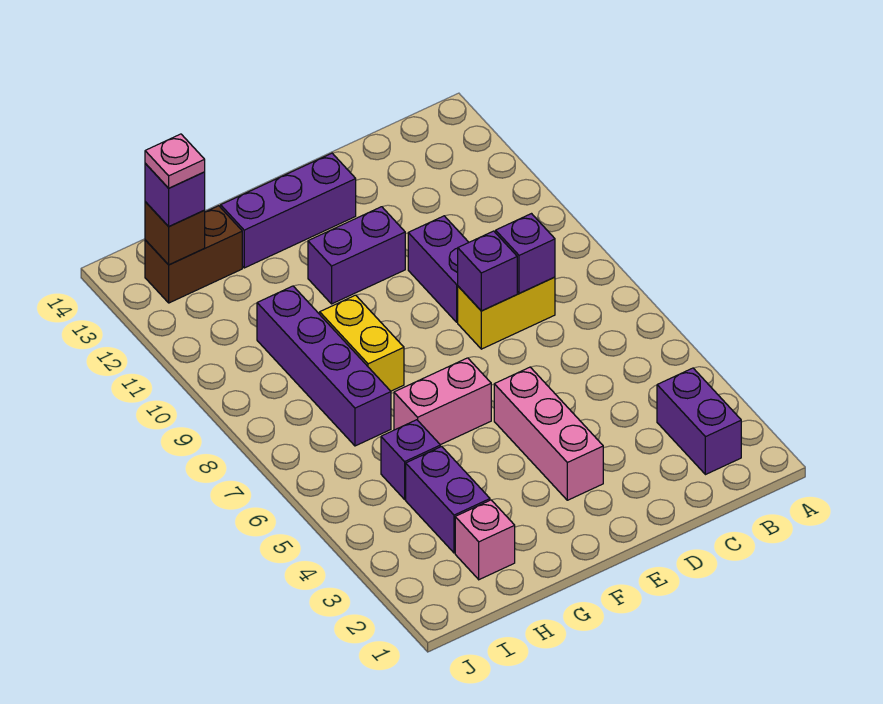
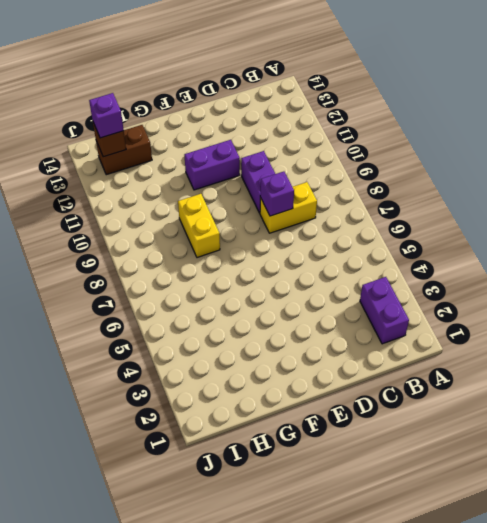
none -> pink brick E3:E5 level 1
none -> purple brick E13:G13 level 1
none -> pink brick F6:G6 level 1

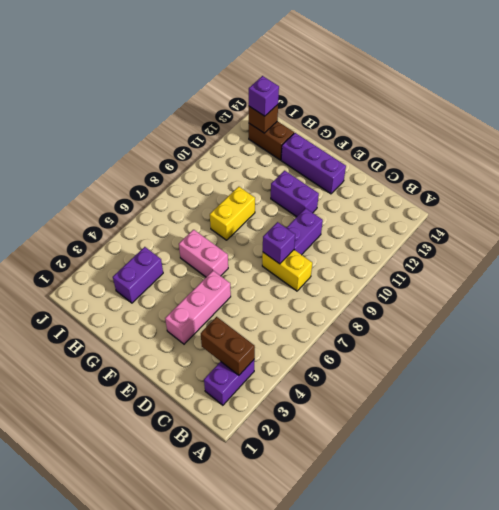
brown brick B3:C3 level 2 -> none
none -> pink brick H2 level 1
none -> purple brick H5 level 1
none -> purple brick H7:H10 level 1

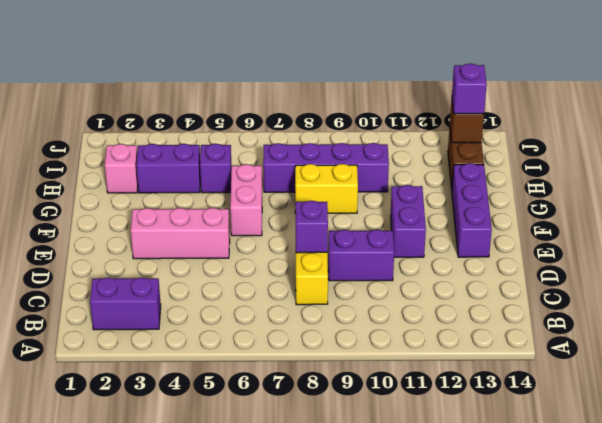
none -> purple brick C8 level 2
none -> pink plate I13 level 4

